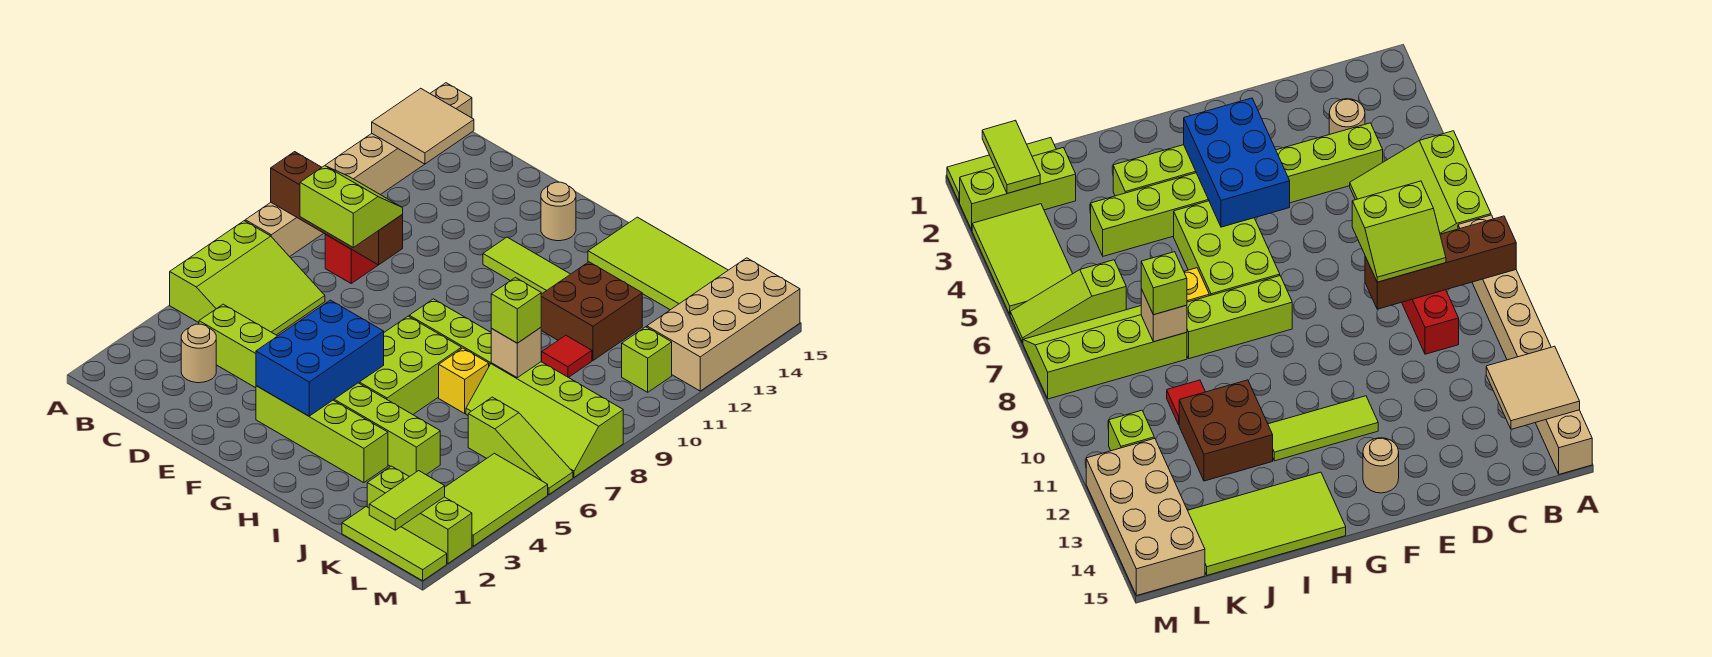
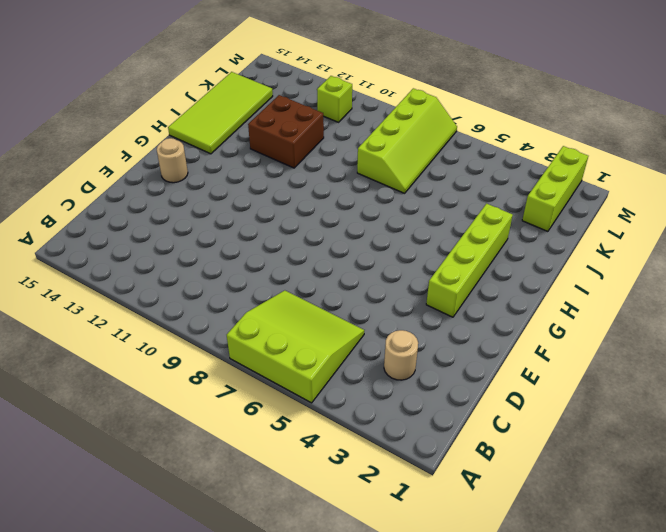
none -> tan brick A8:A15 level 1
none -> lime brick C4:J4 level 1
none -> red brick C9:C10 level 1

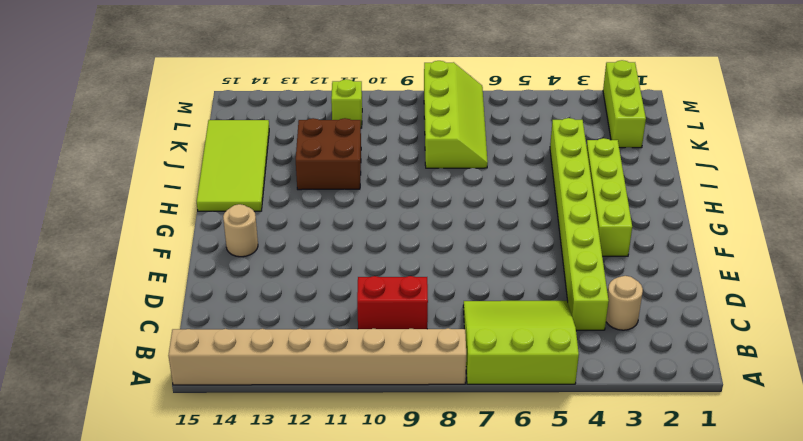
none -> lime tile F12:H12 level 1
none -> lime brick G5:H7 level 1
none -> lime brick G8:I8 level 1

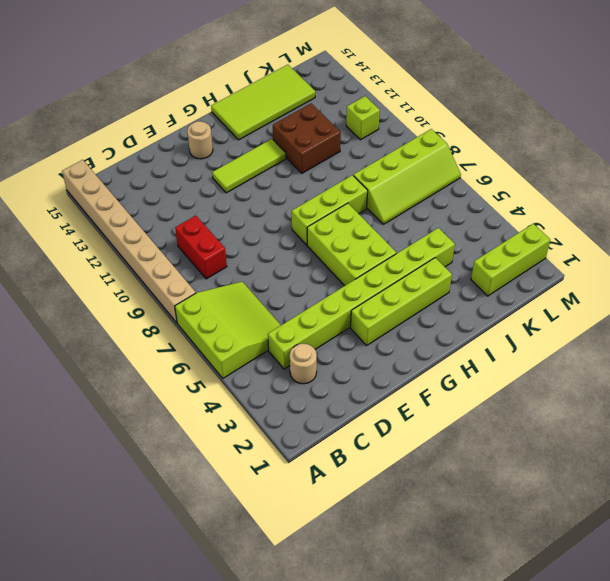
none -> yellow brick I7 level 1
none -> red tile J10 level 1
none -> lime tile K1:M1 level 1

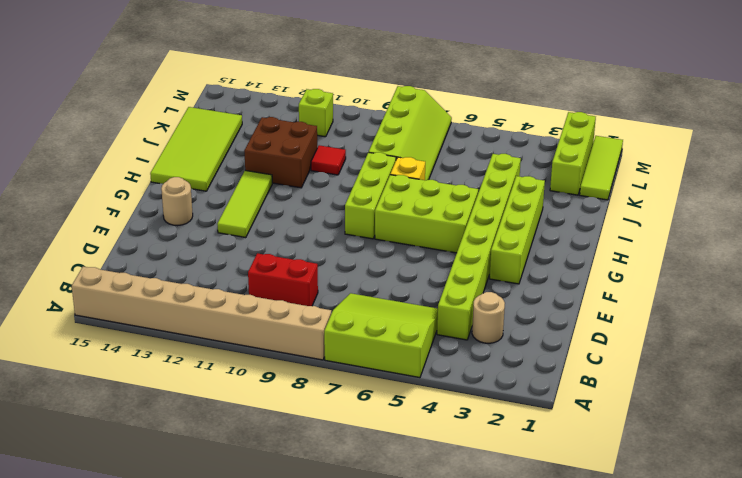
none -> lime slope K6:M6 level 1 top K
none -> lime tile L3:M5 level 1
none -> tan brick L12:M15 level 1

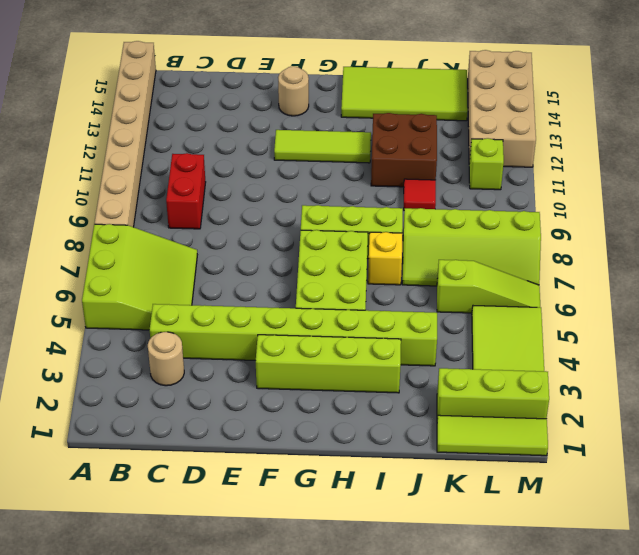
none -> brown brick A9:D9 level 2
none -> tan tile A13:B14 level 2
none -> blue brick F3:G5 level 2

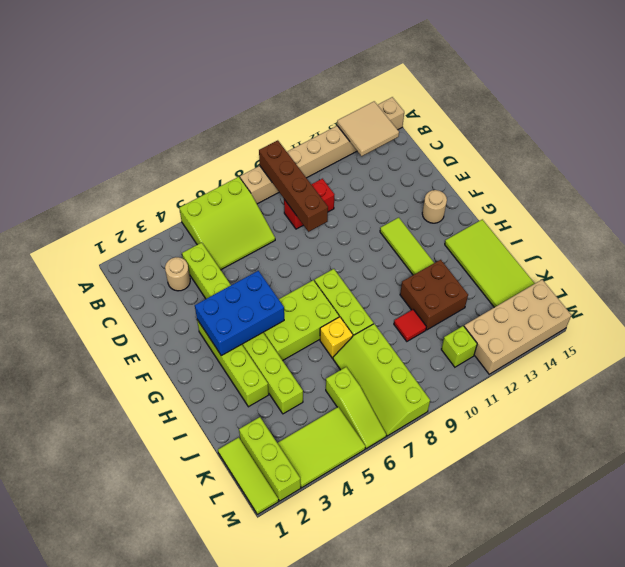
none -> tan brick J8 level 2
none -> lime tile L1:L2 level 2
none -> lime slope C8:D9 level 3 top 8

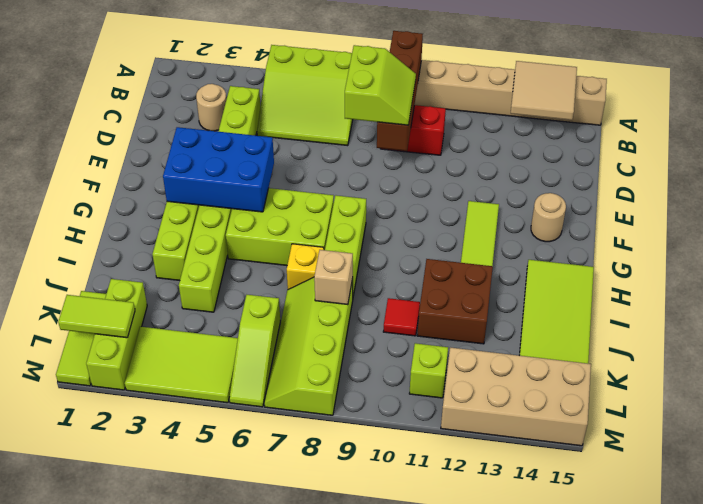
none -> lime brick J8 level 3

